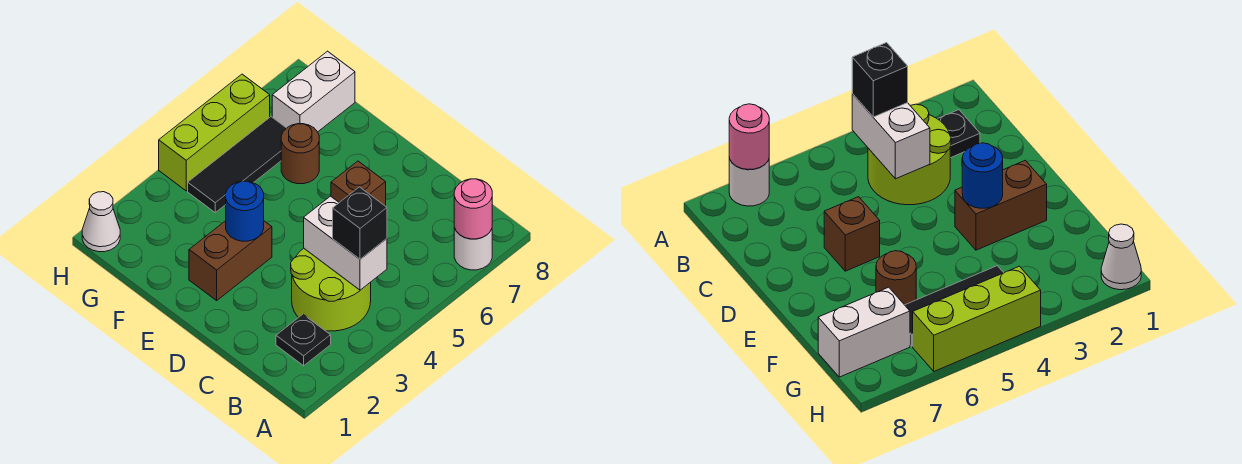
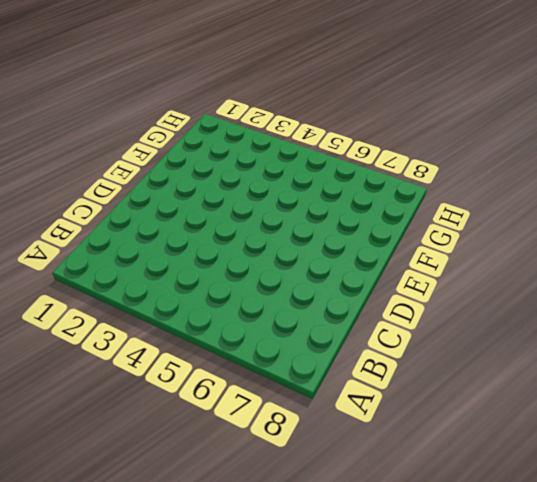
none -> white round brick A7 level 1
none -> black plate B2 level 1
none -> lime round brick B3:C4 level 1

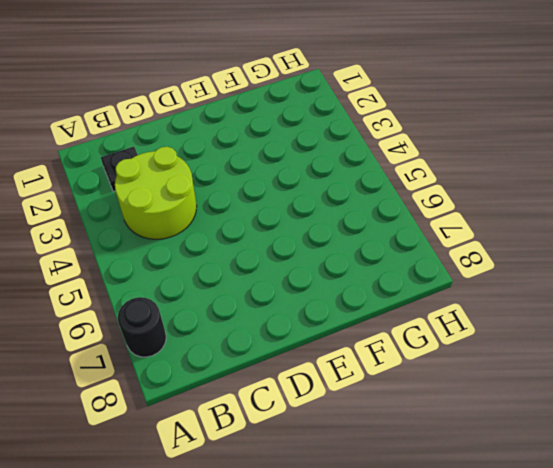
black round brick A7 level 1 -> white round brick A7 level 1
none -> brown brick D6 level 1
none -> brown brick E2:E3 level 1
none -> brown round brick F6 level 1

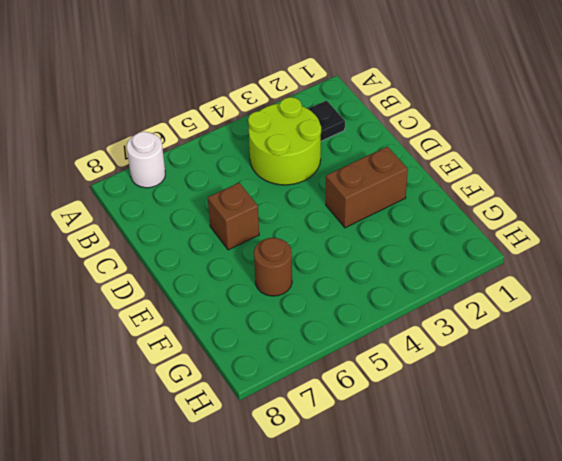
none -> black tile G4:G6 level 1
none -> white brick G7:G8 level 1
none -> white cone H1 level 1

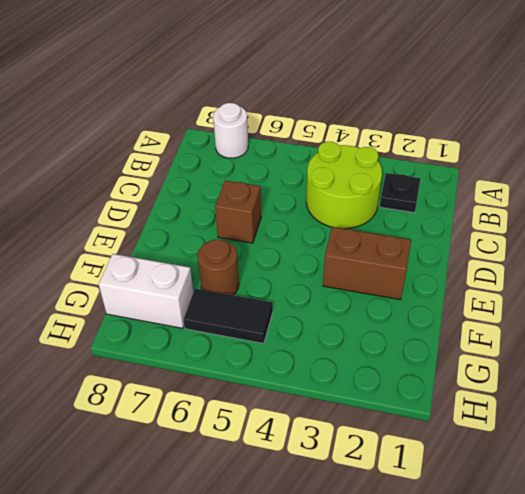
black tile G5:G6 level 1 -> black tile G4:G6 level 1
none -> white cone H1 level 1
none -> lime brick H4:H6 level 1
none -> pink round brick A7 level 2

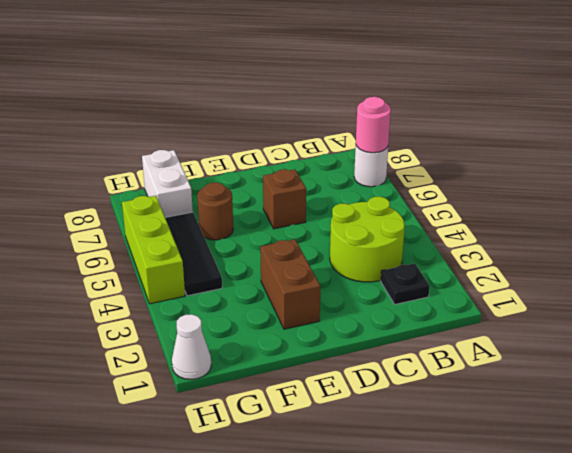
none -> white brick B4:C4 level 2
none -> blue round brick E3 level 2
none -> black brick B4 level 3

